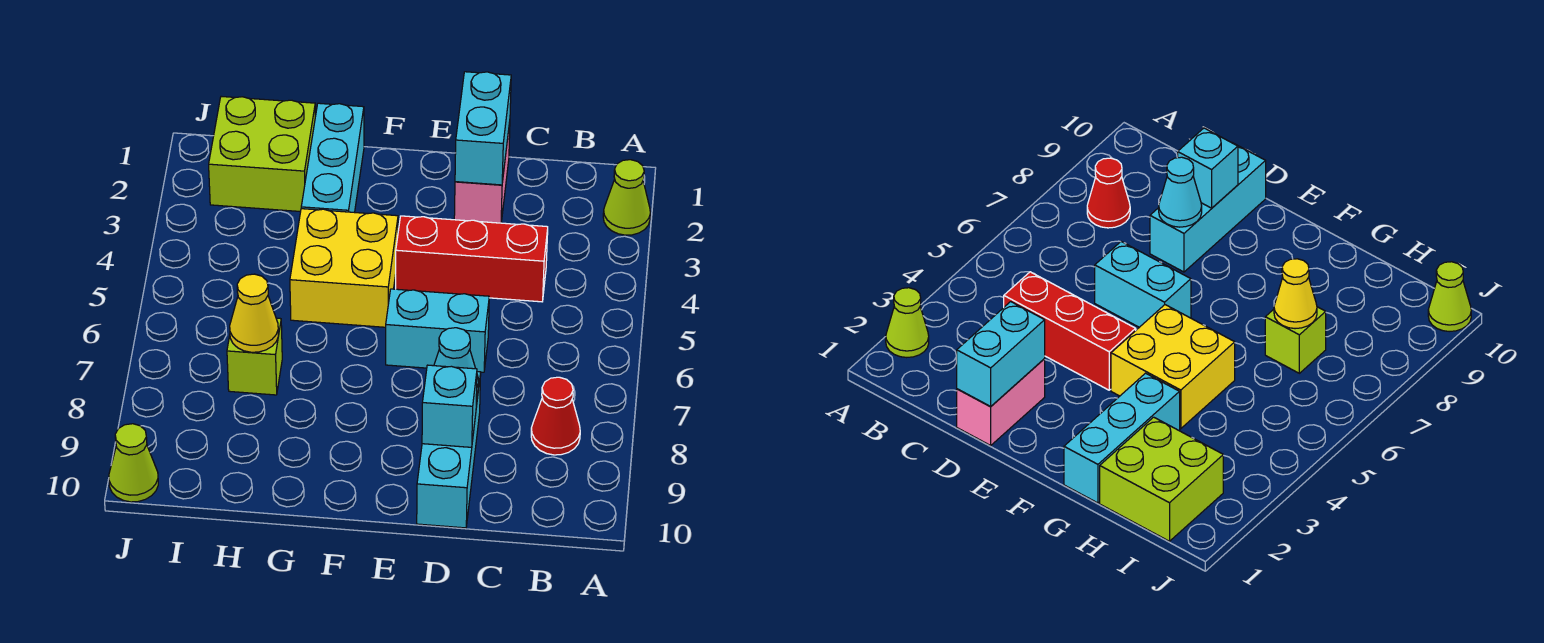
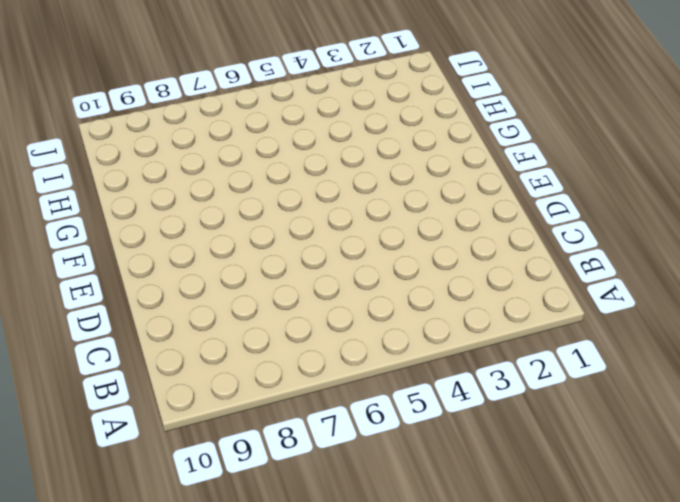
none -> lime cone A2 level 1
none -> red cone B8 level 1
none -> red brick C4:E4 level 1

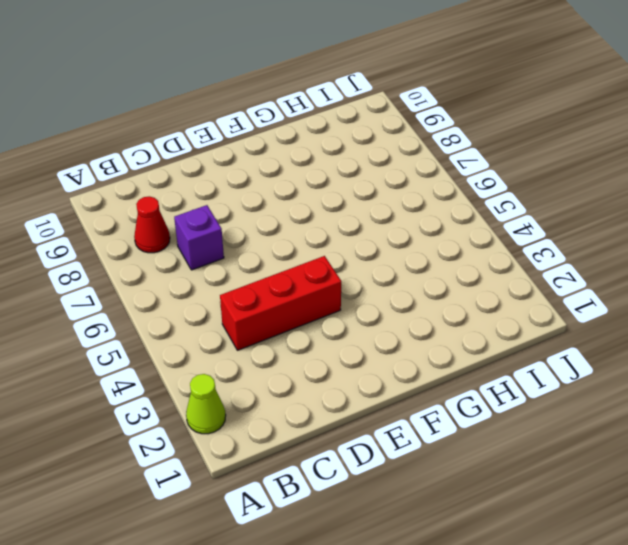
purple brick C7 level 1 -> none
none -> pink brick D1:D2 level 1
none -> cyan brick D6:E6 level 1
none -> cyan brick D8:D10 level 1

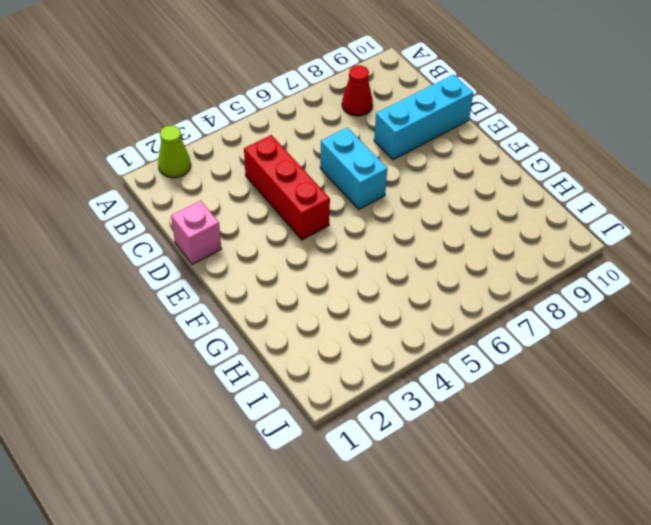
pink brick D1 level 1 -> pink brick D1:D2 level 1
none -> yellow brick F4:G5 level 1
none -> cyan brick G1:G3 level 1
none -> lime brick H1:I2 level 1

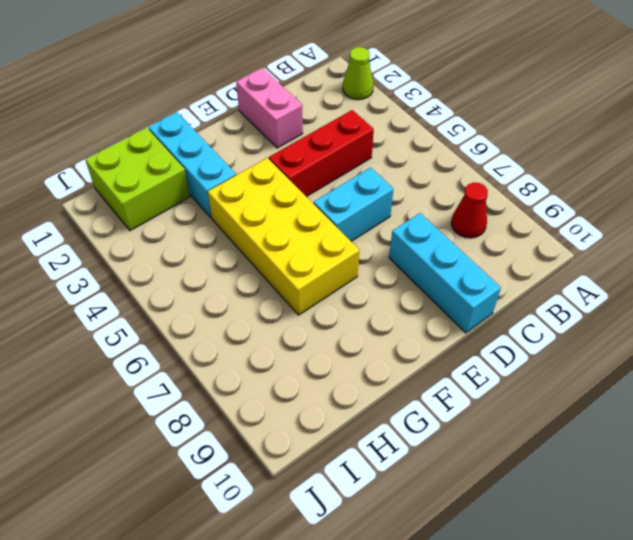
yellow brick F4:G7 level 1 -> yellow brick F4:G5 level 1
none -> lime brick H7 level 1
none -> lime cone J10 level 1
none -> cyan brick D1:D2 level 2

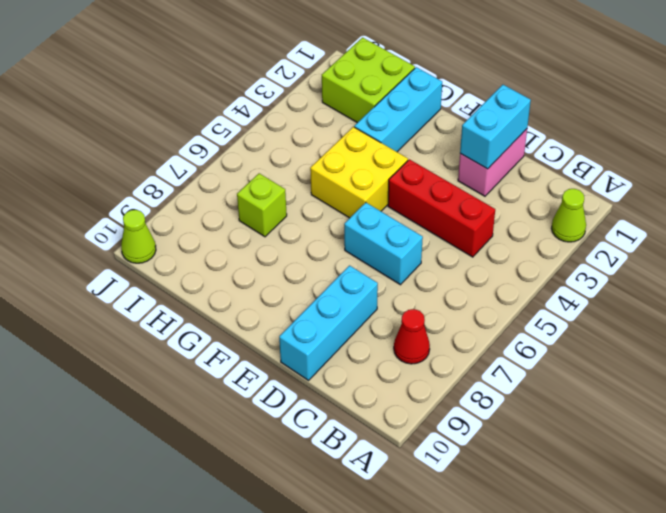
none -> cyan cone D8 level 2
none -> cyan brick D9 level 2
none -> yellow cone H7 level 2

